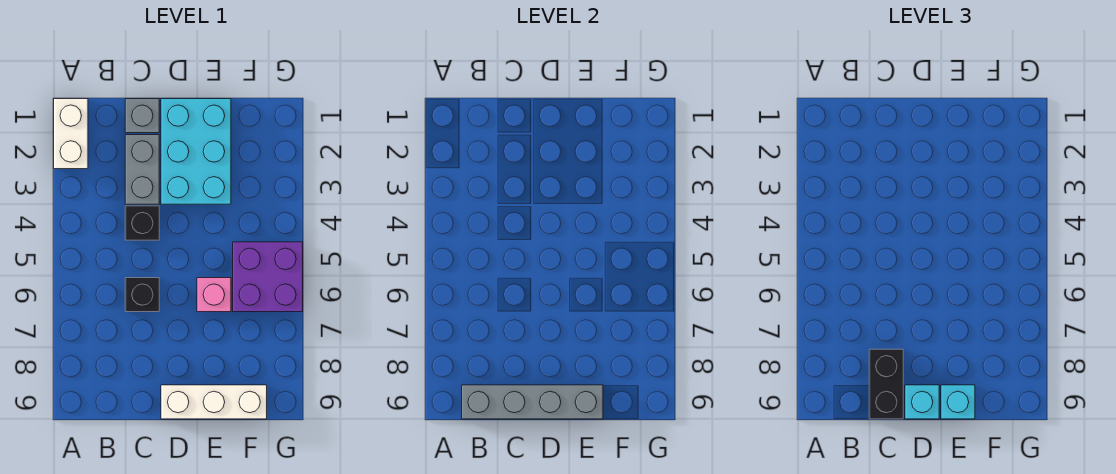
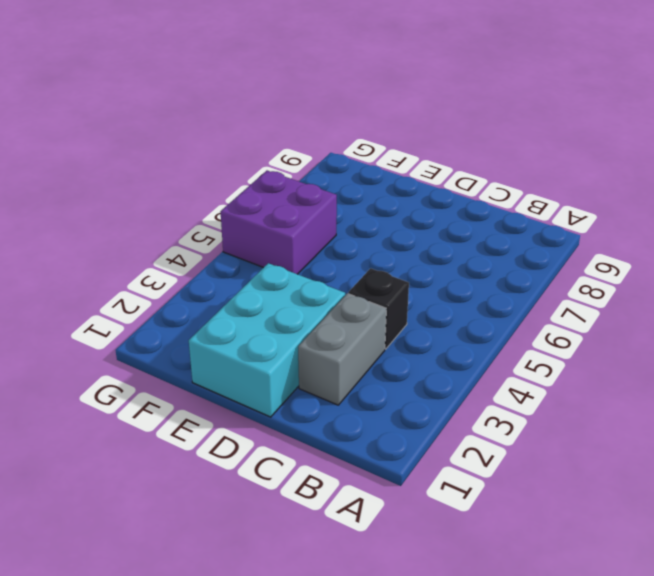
none -> white brick A1:A2 level 1
none -> grey brick C1 level 1
none -> black brick C6 level 1

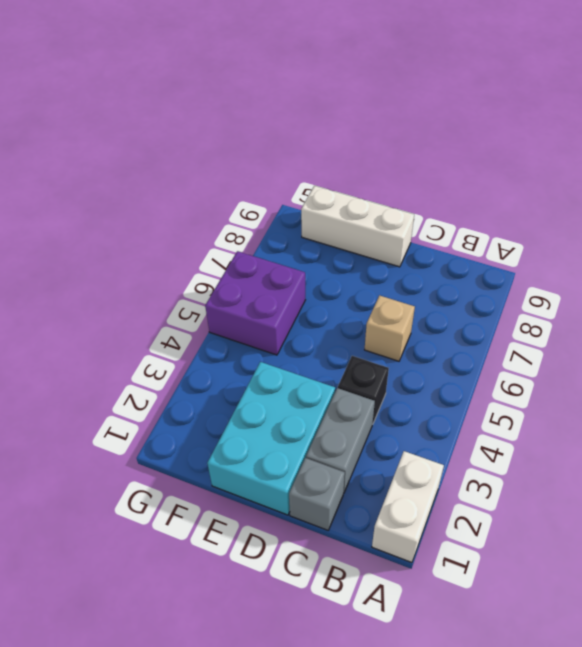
tan brick C6 level 1 -> black brick C6 level 1
none -> pink brick E6 level 1
none -> grey brick B9:E9 level 2
none -> black brick C8:C9 level 3

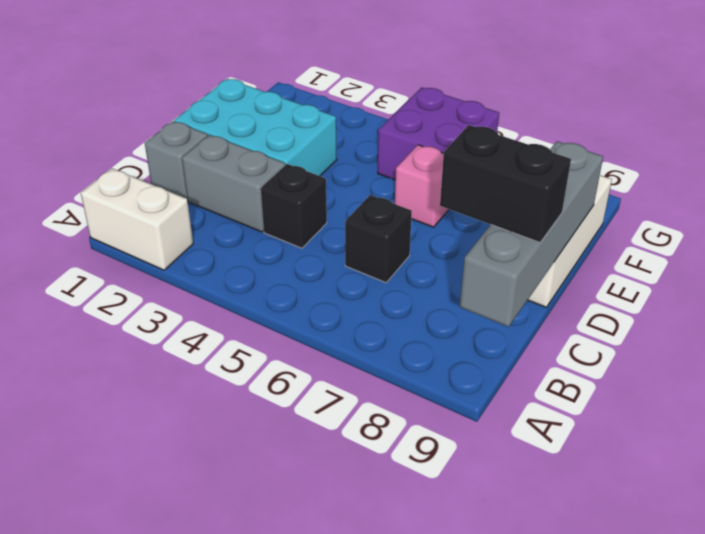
none -> cyan brick D9 level 3
none -> cyan brick E9 level 3

